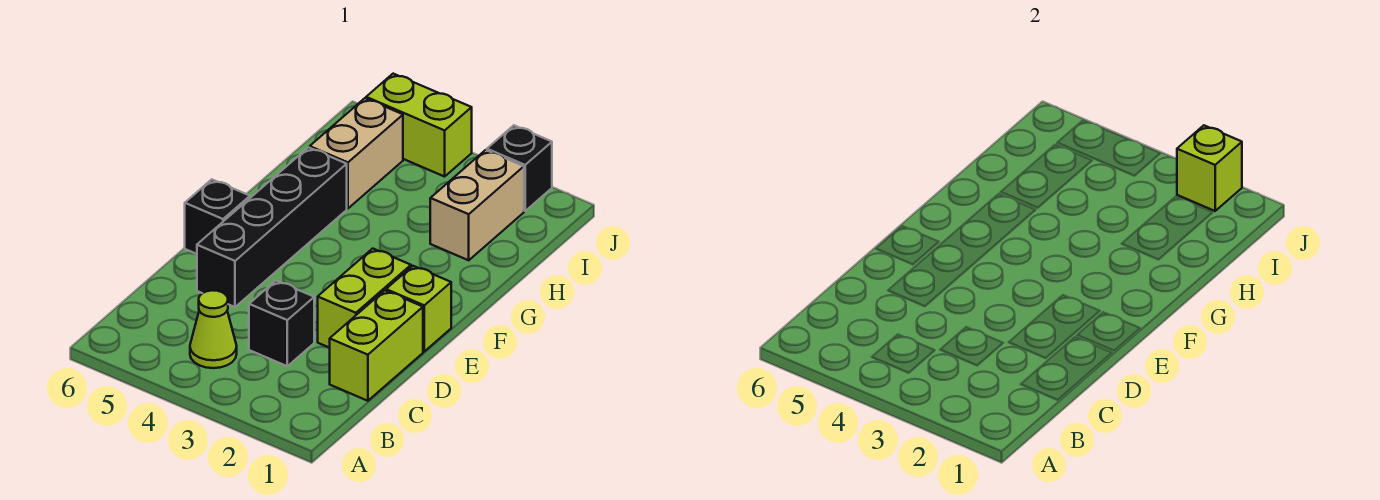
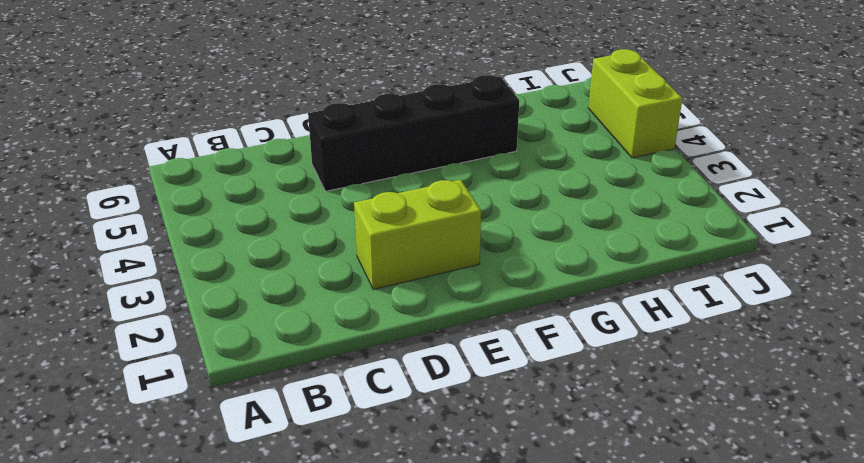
none -> lime cone B4 level 1
none -> lime brick C1:D1 level 1
none -> black brick C3 level 1

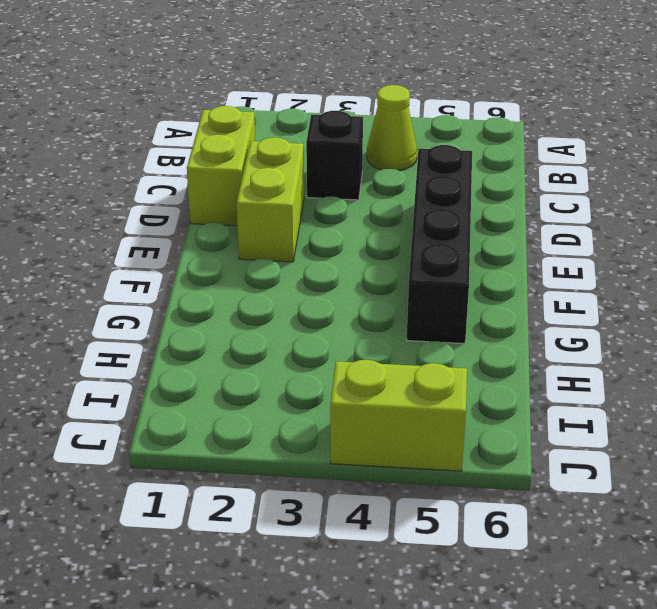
none -> lime brick E1 level 1
none -> black brick E6 level 1
none -> tan brick H2:I2 level 1

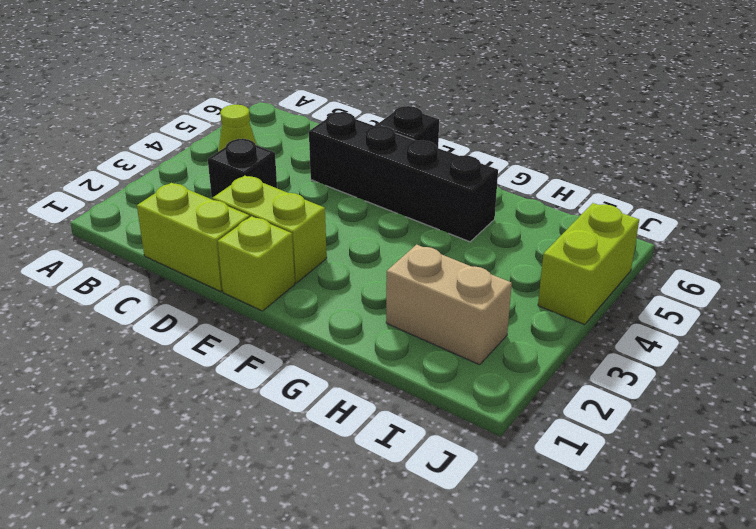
none -> tan brick H5:I5 level 1
none -> black brick J2 level 1
none -> lime brick J2 level 2

